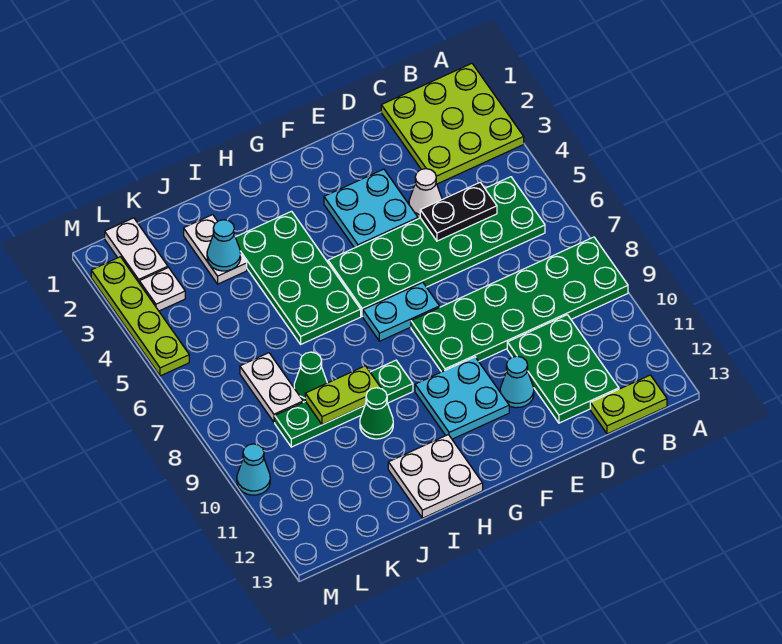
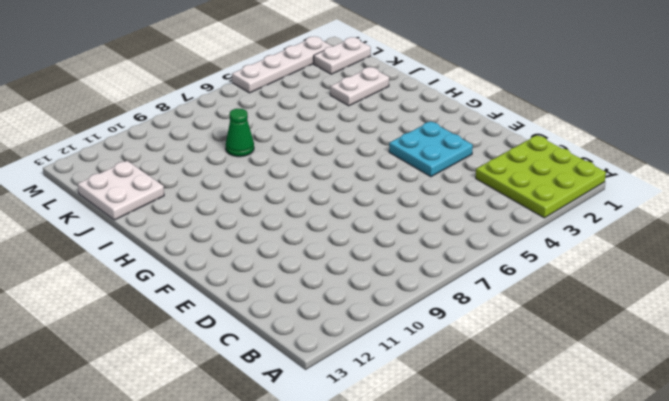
white plate J12:K13 level 1 -> white plate H12:I13 level 1
white plate M2:M5 level 1 -> lime plate M2:M5 level 1
none -> green plate A8:F9 level 1
none -> green plate B5:G6 level 1
none -> lime plate B13:C13 level 1

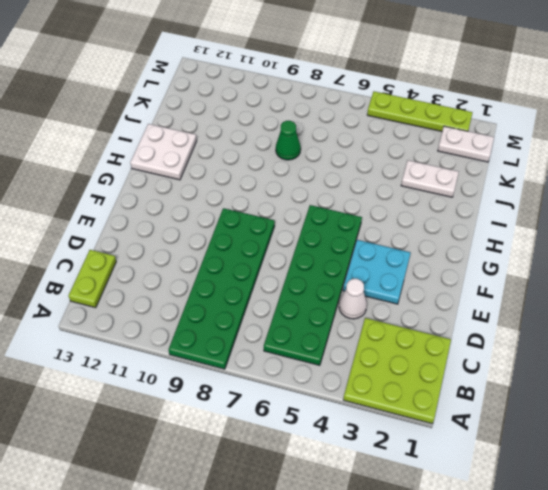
none -> green plate C10:D12 level 1
none -> cyan cone E11 level 1
none -> cyan plate F7:G7 level 1

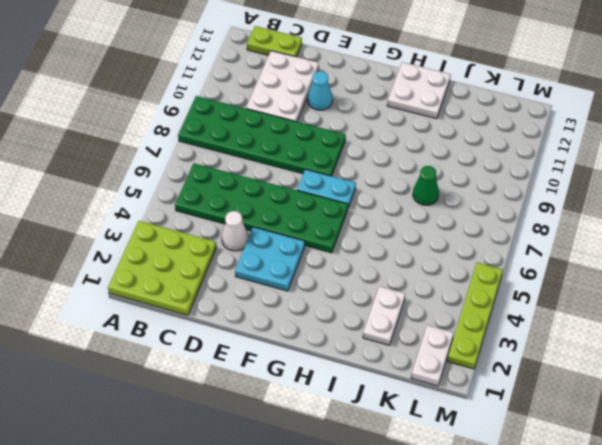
white plate C10:D12 level 1 -> green plate C10:D12 level 1
none -> cyan plate F10:G11 level 1
none -> green plate H3:I6 level 1
none -> green plate H9:K9 level 1

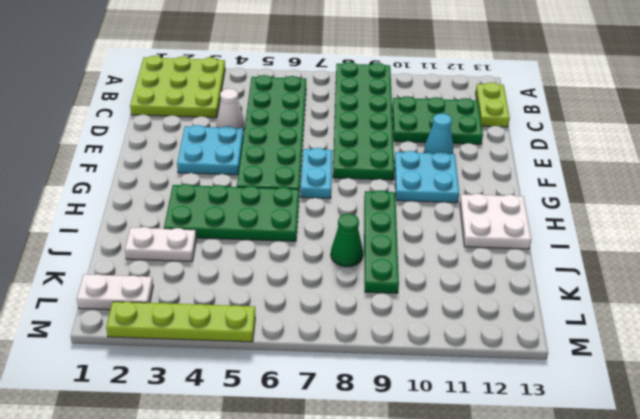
none -> green cone I10 level 1
none -> white plate K7:K8 level 1
none -> white plate L3 level 1

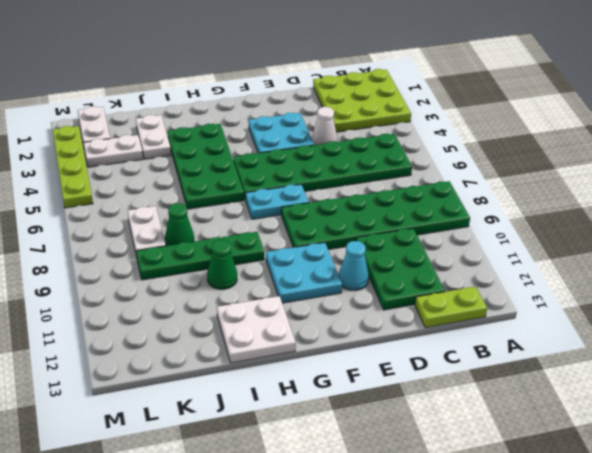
white plate K3:L3 level 1 -> white plate L3 level 1
none -> cyan cone M10 level 1
none -> black plate C5:D5 level 2
none -> lime plate I9:J9 level 2

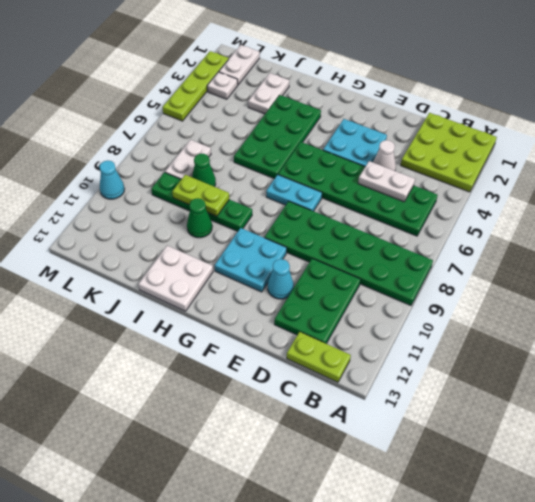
white plate C5:D5 level 2 -> black plate C5:D5 level 2
none -> cyan cone J3 level 2

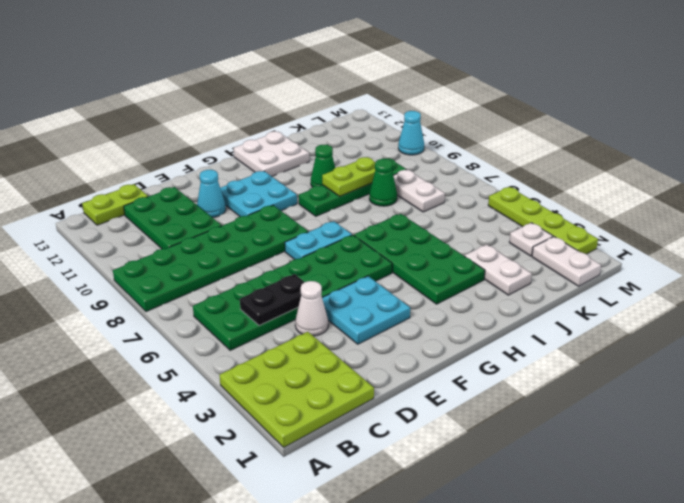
none -> cyan cone J3 level 2

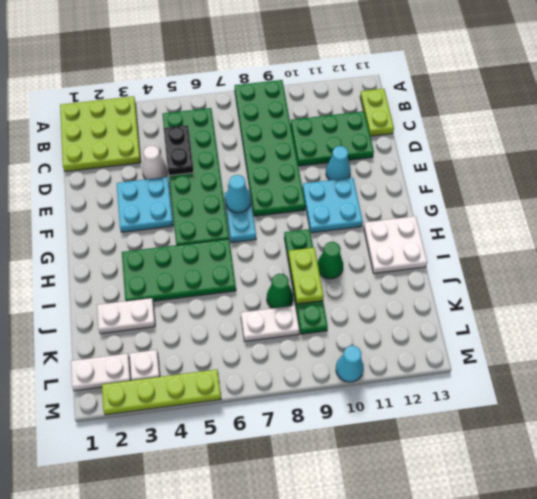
cyan cone F7 level 2 -> cyan cone J3 level 2

